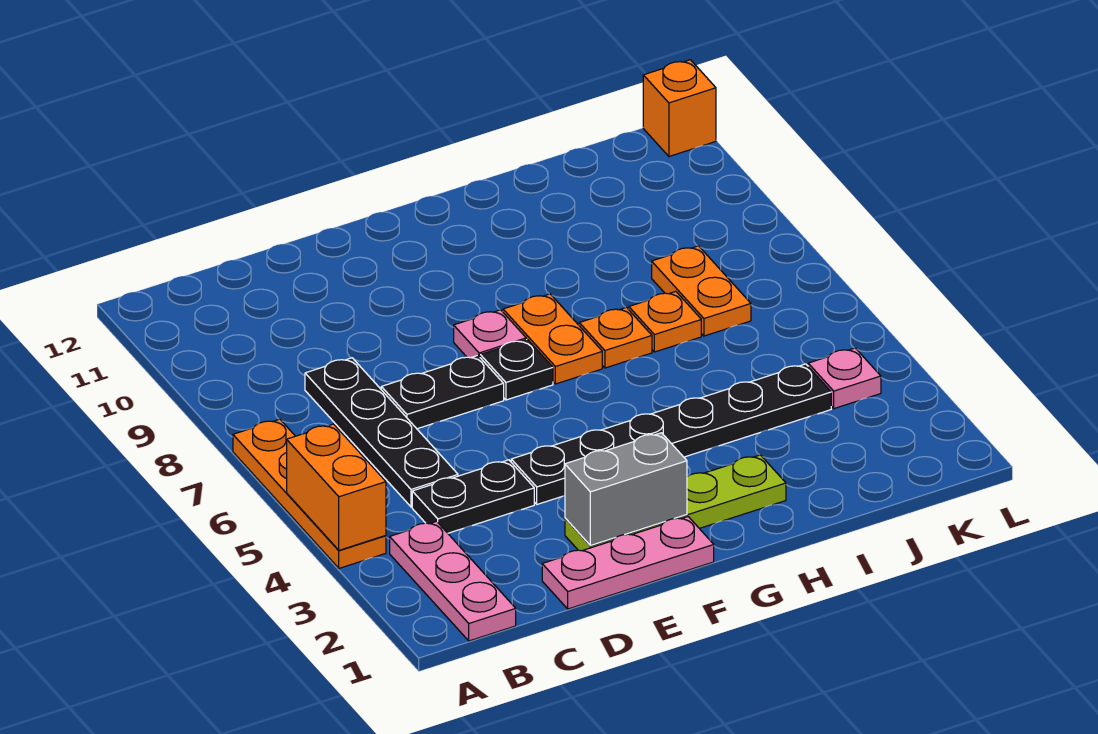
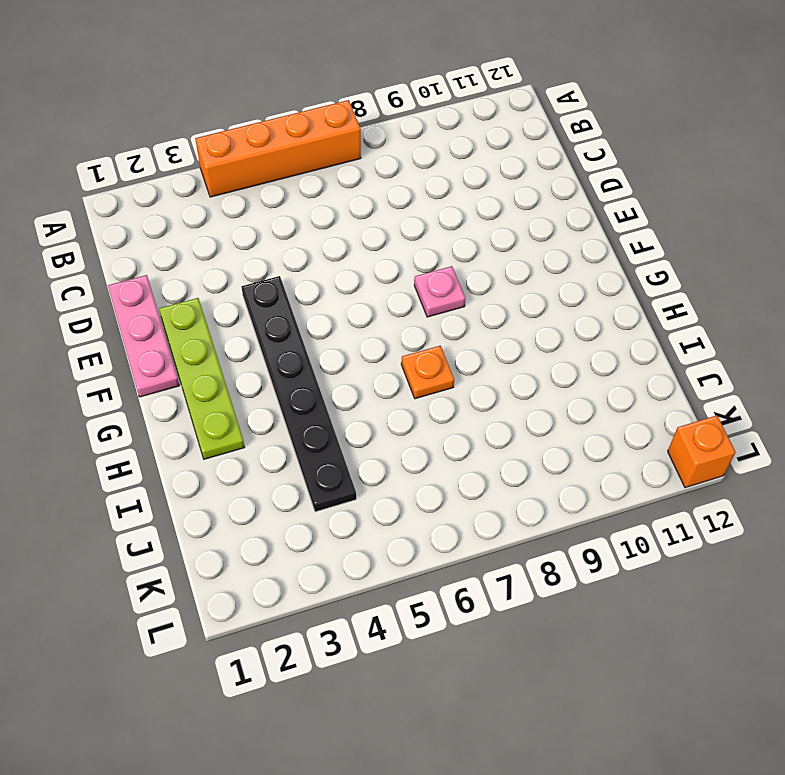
orange brick A4:A7 level 1 -> orange plate A4:A7 level 1
none -> pink plate B1:B3 level 1
none -> black plate C4:D4 level 1
none -> black plate C5:C8 level 1

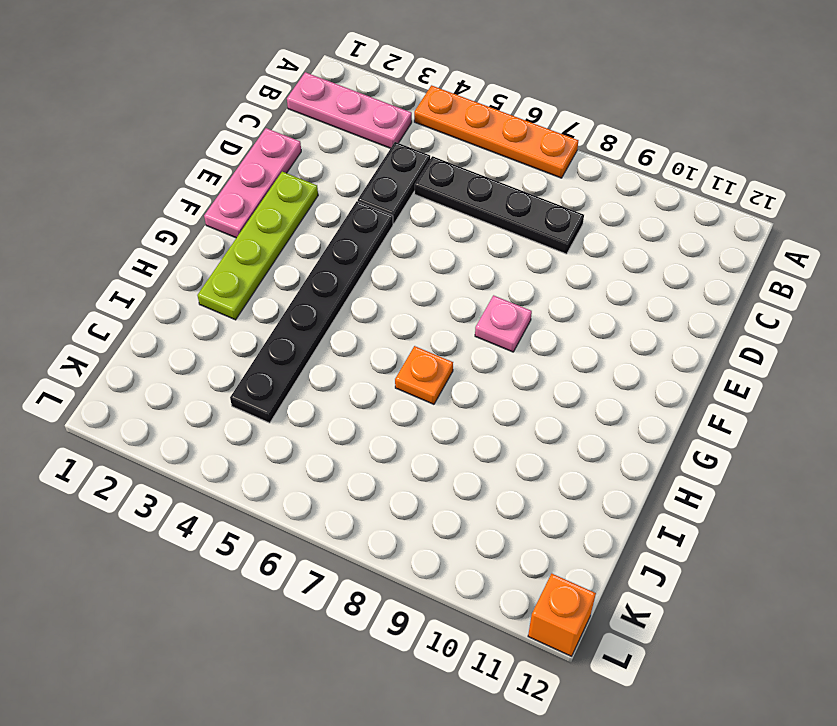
none -> black plate D7:E7 level 1
none -> black plate F7 level 1
none -> orange plate G7:G8 level 1

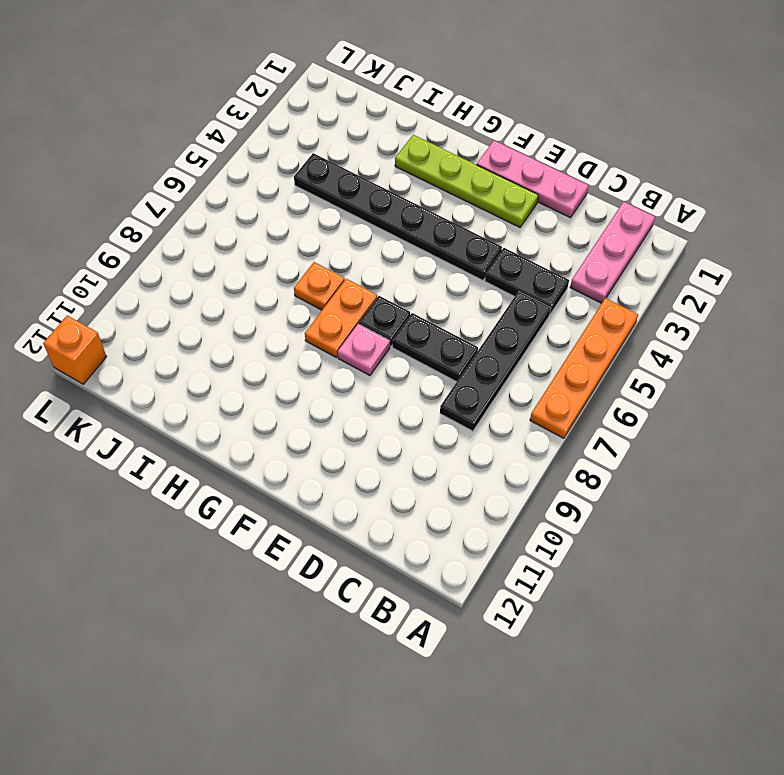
none -> orange plate I7 level 1
none -> orange plate J7:J8 level 1
none -> pink plate K4 level 1

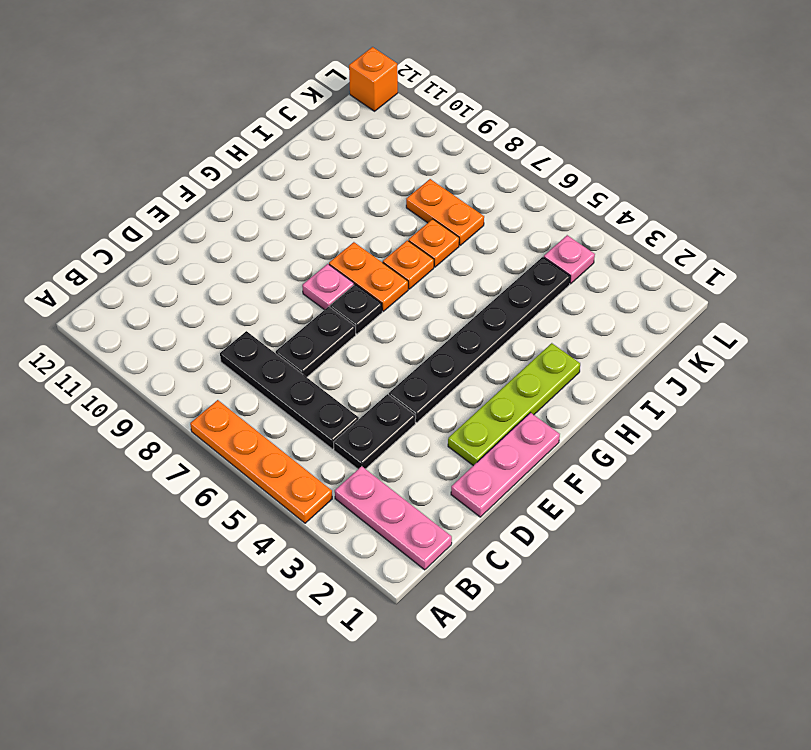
none -> orange brick A4:A5 level 2
none -> grey brick E2:F2 level 2

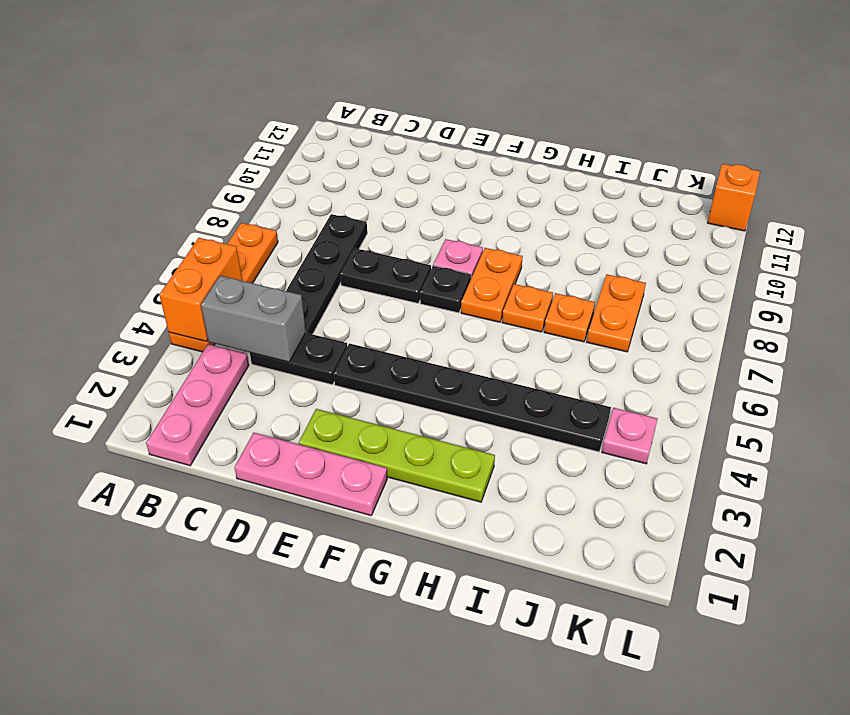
grey brick B4:C4 level 2 -> grey brick E2:F2 level 2

